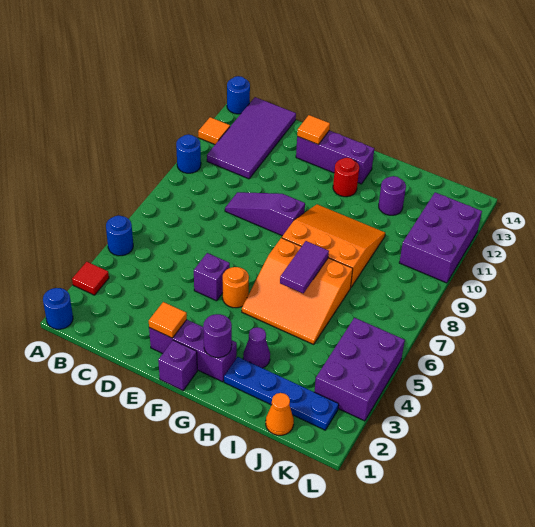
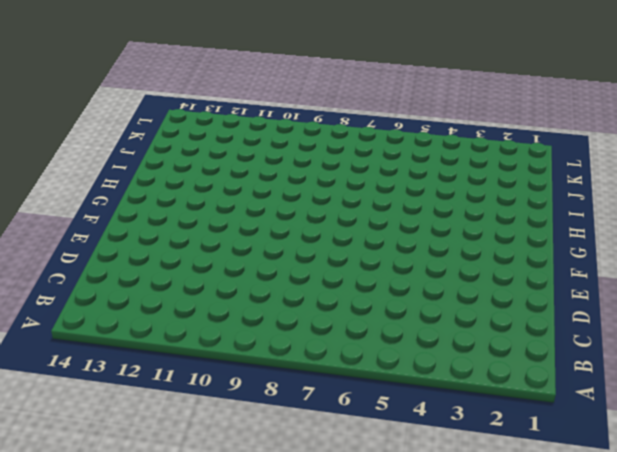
none -> blue round brick A1 level 1
none -> red tile A3 level 1
none -> blue round brick A5 level 1

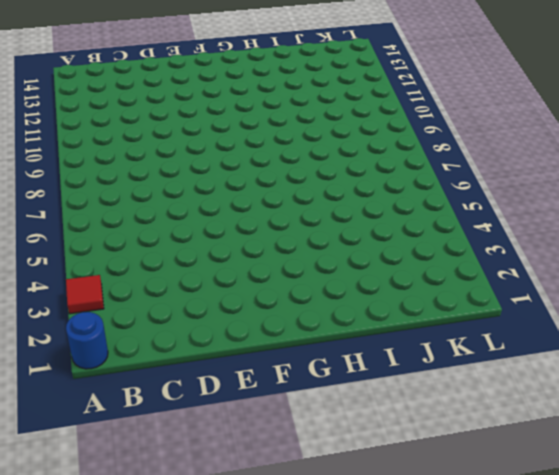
none -> blue round brick A5 level 1
none -> blue round brick A10 level 1
none -> orange tile A12 level 1

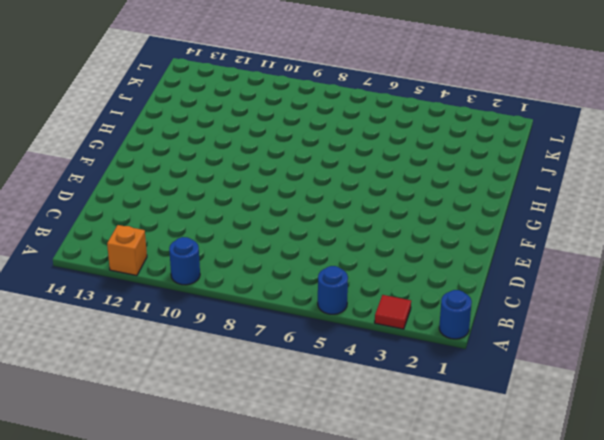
orange brick A12 level 1 -> orange tile A12 level 1
none -> blue round brick A14 level 1
none -> purple tile B11:C14 level 1
none -> purple slope D9:F9 level 1 top F

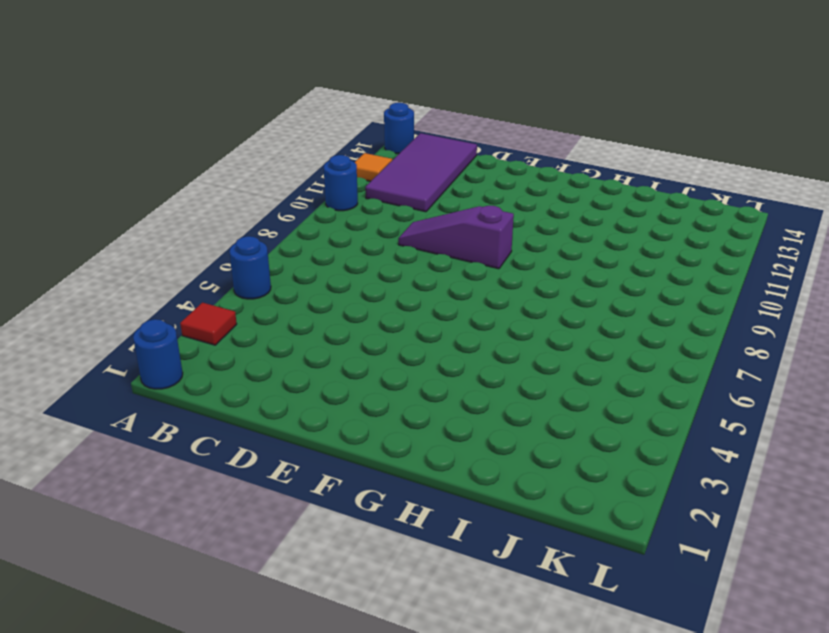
none -> purple brick E2:G2 level 1
none -> purple brick E5 level 1
none -> purple brick E13:G13 level 1

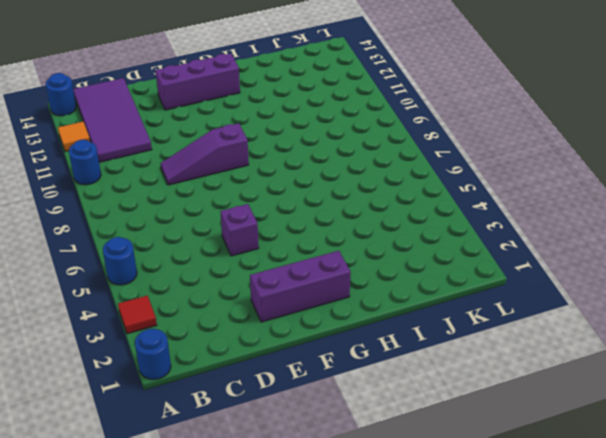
none -> purple brick F1 level 1
none -> orange round brick F5 level 1
none -> orange slope G5:I7 level 1 top 7

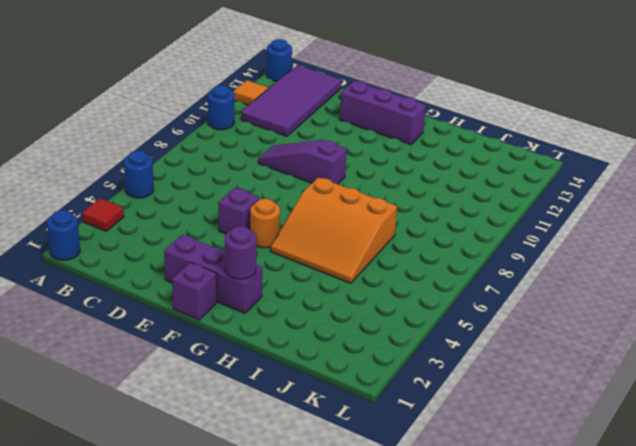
none -> orange slope G8:I10 level 1 top 8
none -> red round brick G12 level 1
none -> blue plate H2:K2 level 1

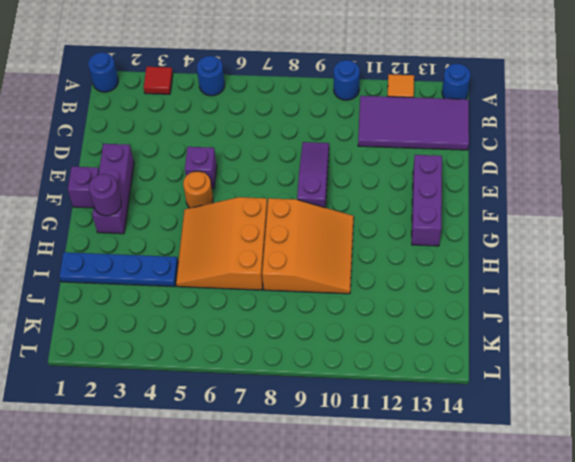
blue plate I1:I4 level 1 -> blue plate H2:K2 level 1
none -> red round brick G12 level 1
none -> purple cone H3 level 1
none -> purple round brick I12 level 1

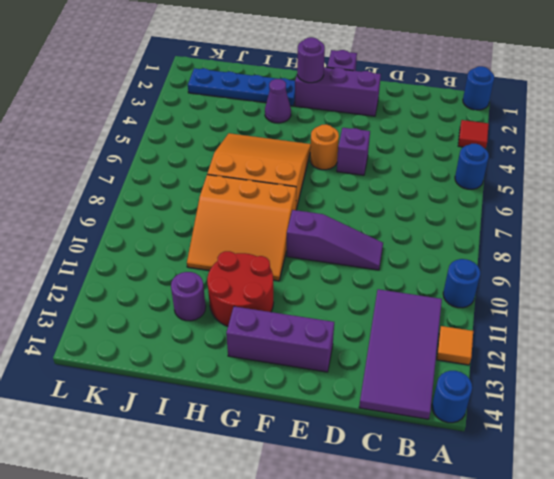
red round brick G11:H12 level 1 -> red round brick G12 level 1
none -> orange cone J1 level 1
none -> purple brick K3:L5 level 1
none -> purple brick K10:L12 level 1

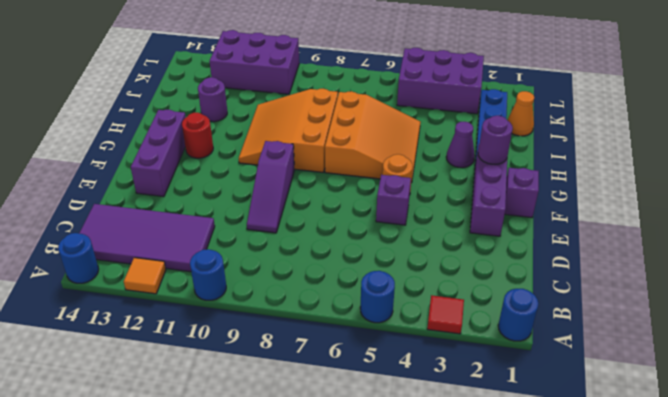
none -> orange tile E2 level 2
none -> orange tile E13 level 2
none -> purple tile H6:H7 level 2

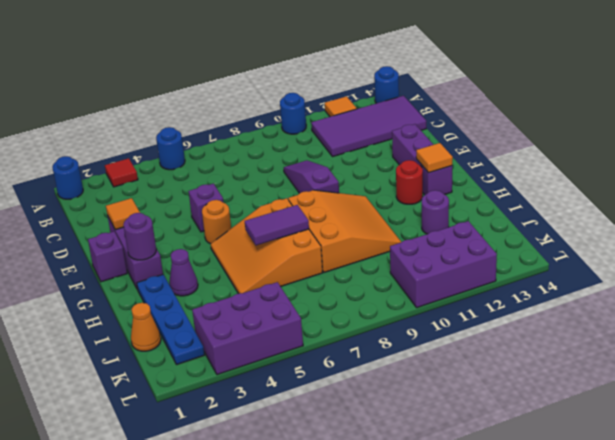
orange tile G13 level 2 -> orange tile E13 level 2

